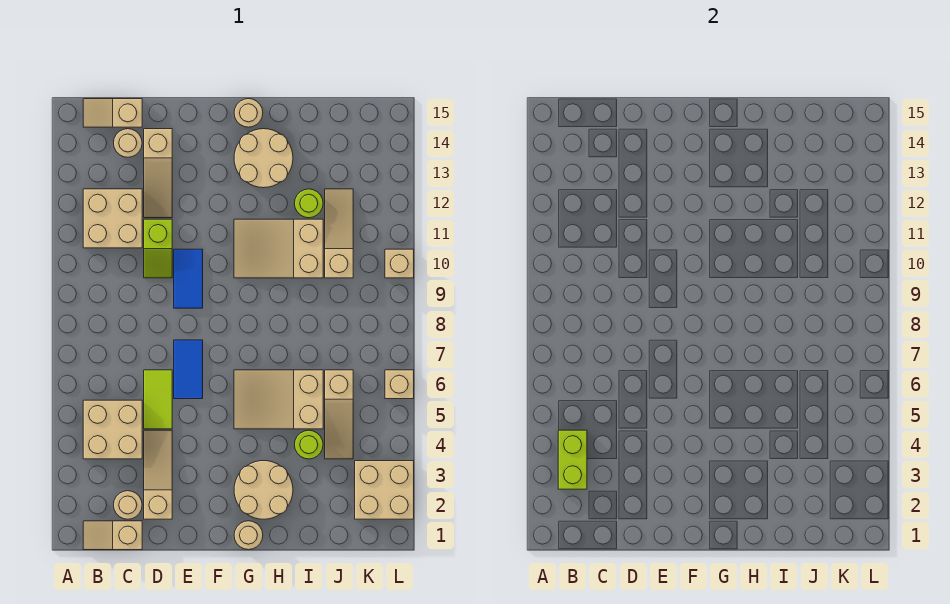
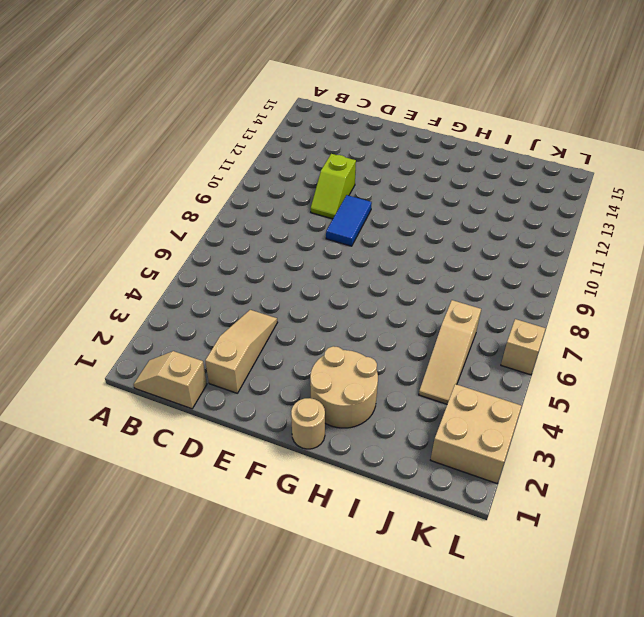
none -> tan brick B4:C5 level 1
none -> tan brick B11:C12 level 1
none -> tan slope B15:C15 level 1 top C

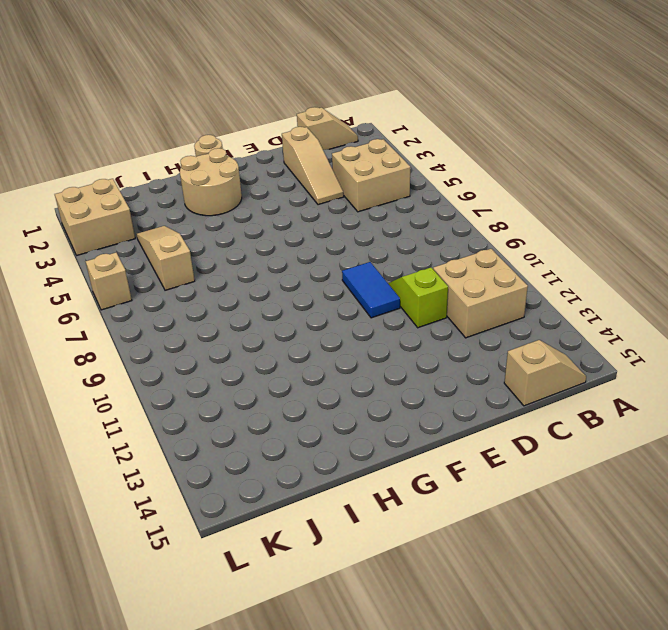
none -> tan round brick C2 level 1
none -> tan round brick C14 level 1
none -> lime tile D5:D6 level 1

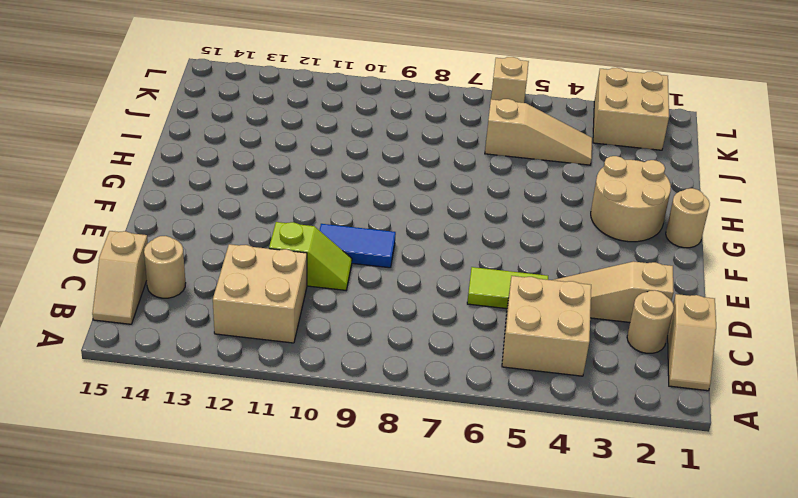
none -> tan slope D12:D14 level 1 top 14
none -> blue tile E6:E7 level 1
none -> tan slope G5:I6 level 1 top I

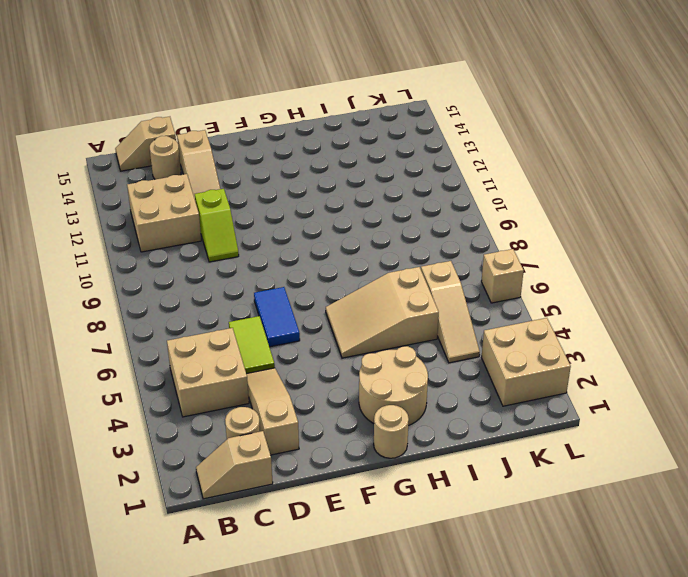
none -> blue tile E9:E10 level 1
none -> tan slope G10:I11 level 1 top I
none -> tan round brick G13:H14 level 1

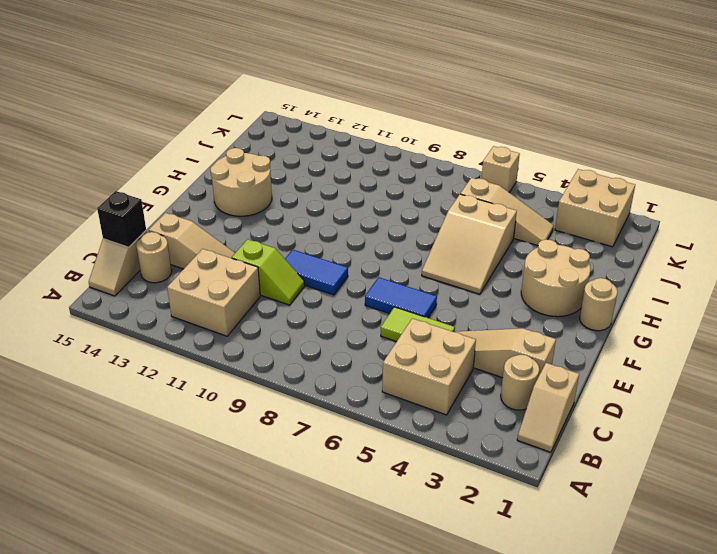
black brick C15 level 2 -> none
none -> tan slope G10:I11 level 1 top I
none -> tan round brick G15 level 1
none -> lime round brick I4 level 1

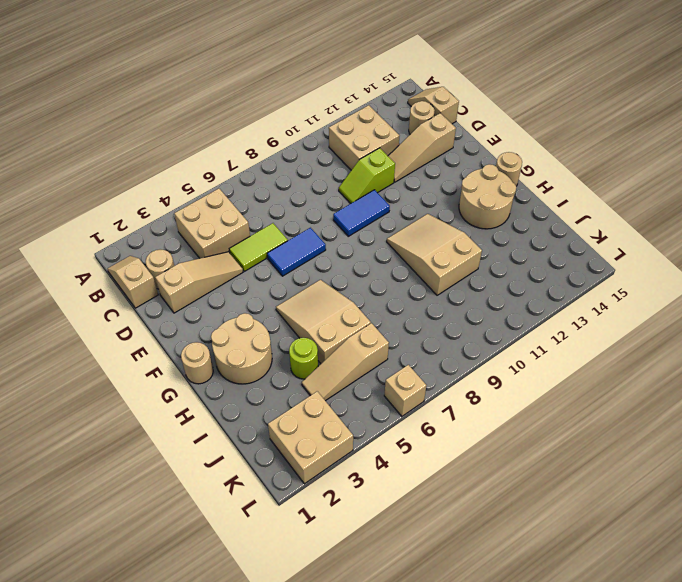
none -> lime round brick I12 level 1
none -> tan slope J10:J12 level 1 top 10
none -> tan brick L10 level 1

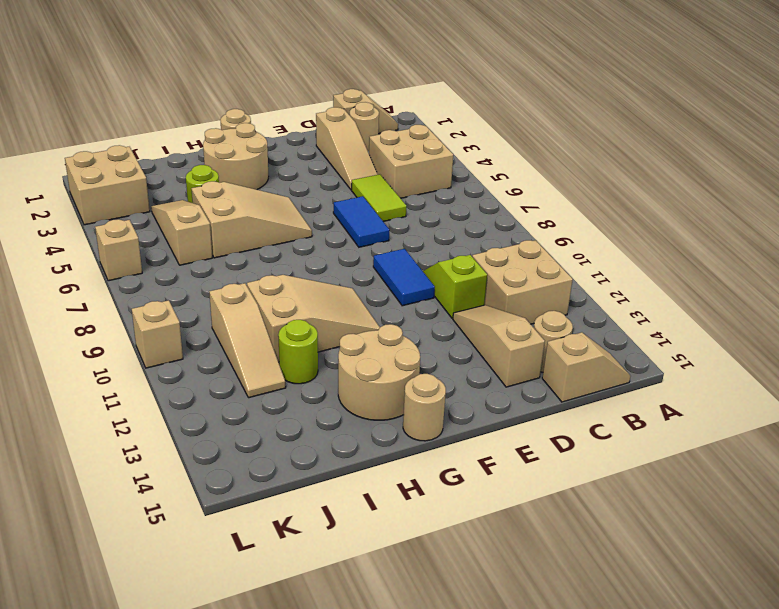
none -> lime brick B3:B4 level 2

